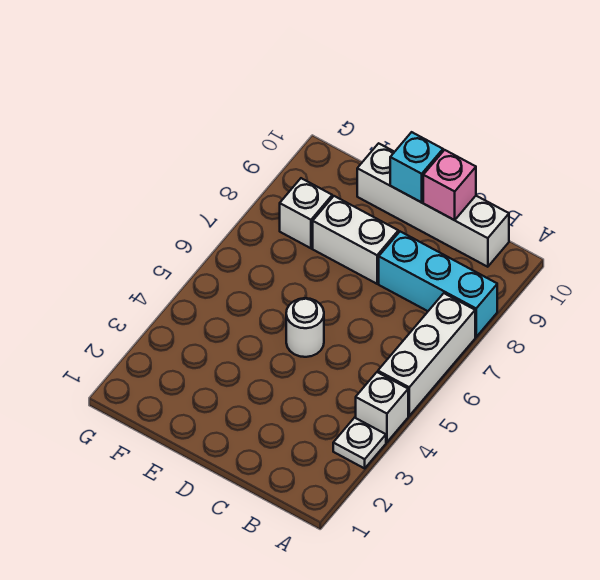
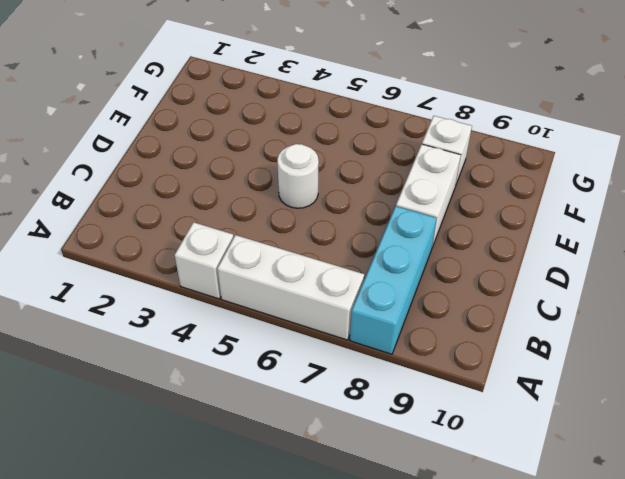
none -> white plate A3 level 1
none -> white brick B10:E10 level 1

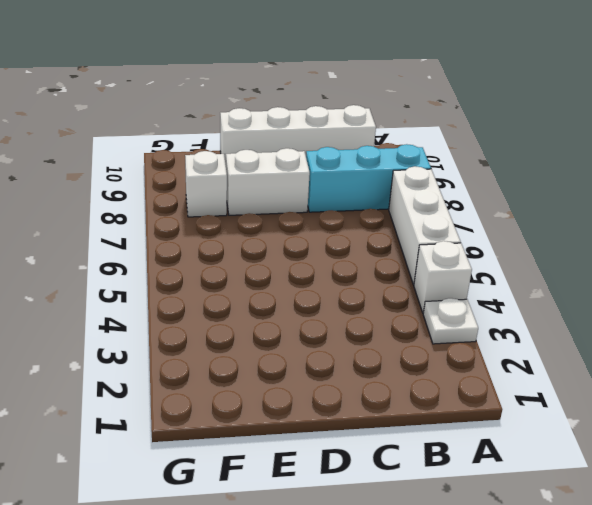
none -> white round brick D5 level 1
none -> pink brick C10 level 2

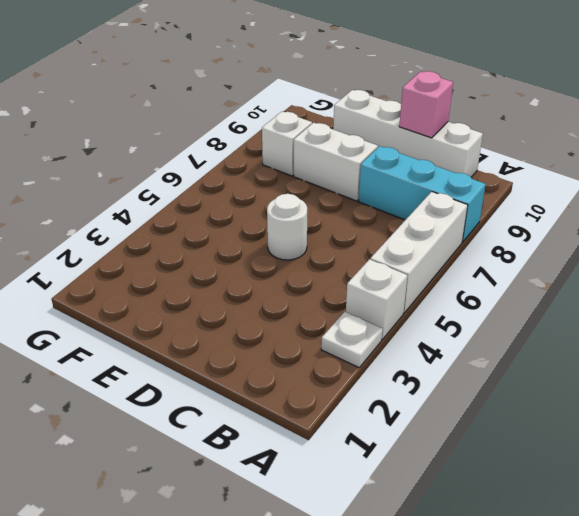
none -> cyan brick D10 level 2

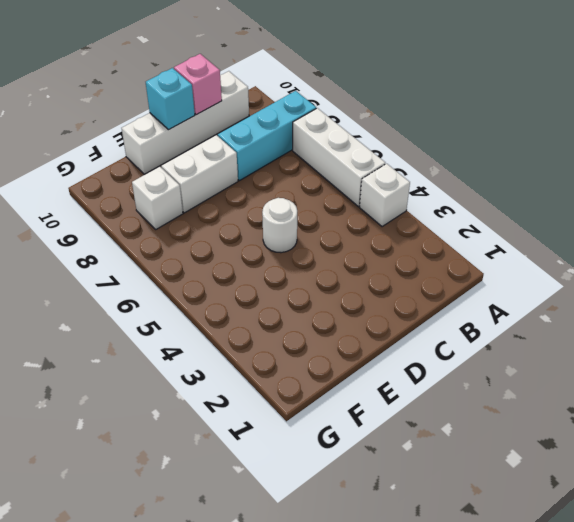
none -> white plate A3 level 1

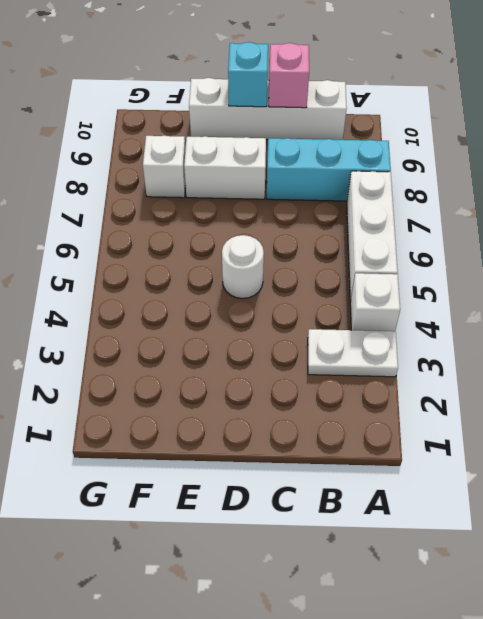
white plate A3:B3 level 1 -> white plate A3 level 1

